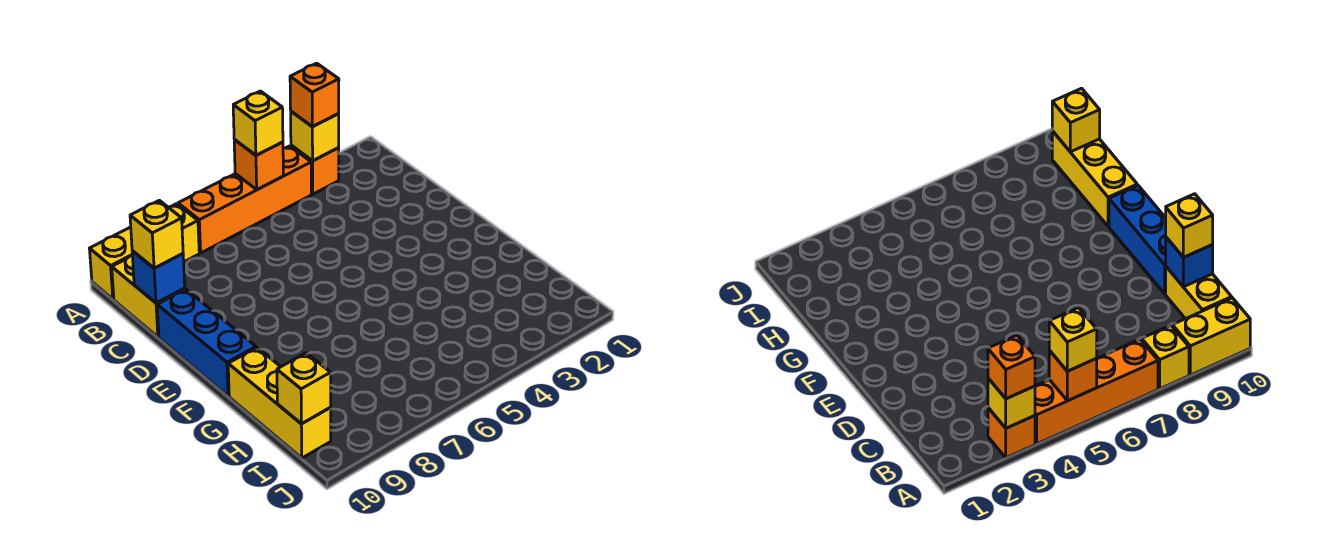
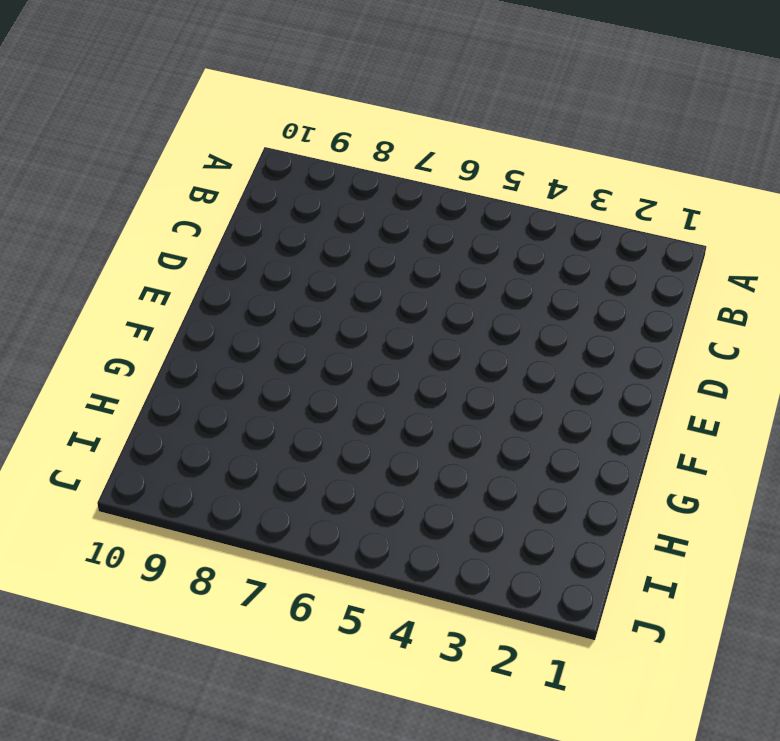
none -> orange brick A3 level 1
none -> orange brick A4:A7 level 1
none -> yellow brick A8 level 1

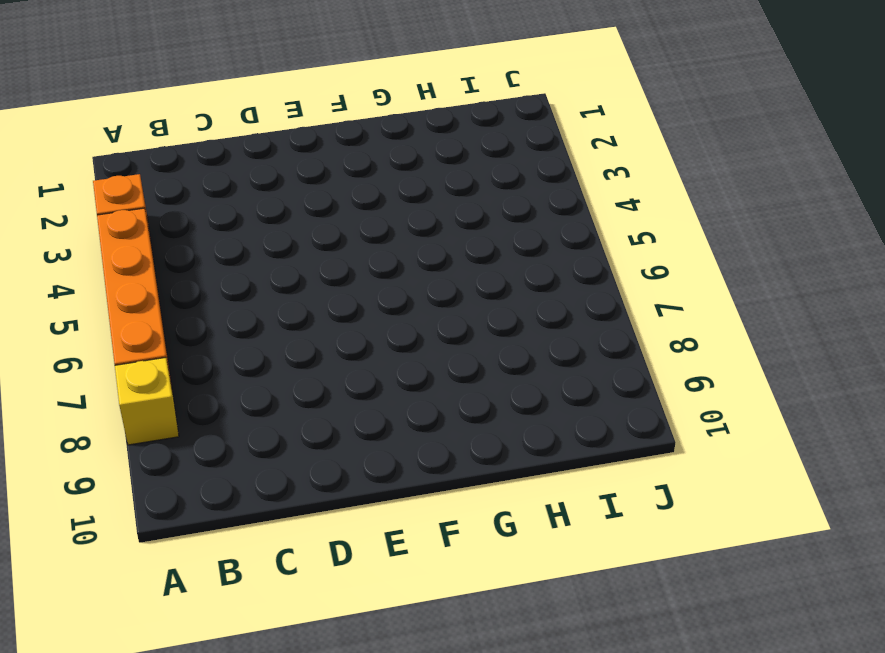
none -> yellow brick A9:A10 level 1
none -> yellow brick B10:C10 level 1
none -> blue brick D10:F10 level 1

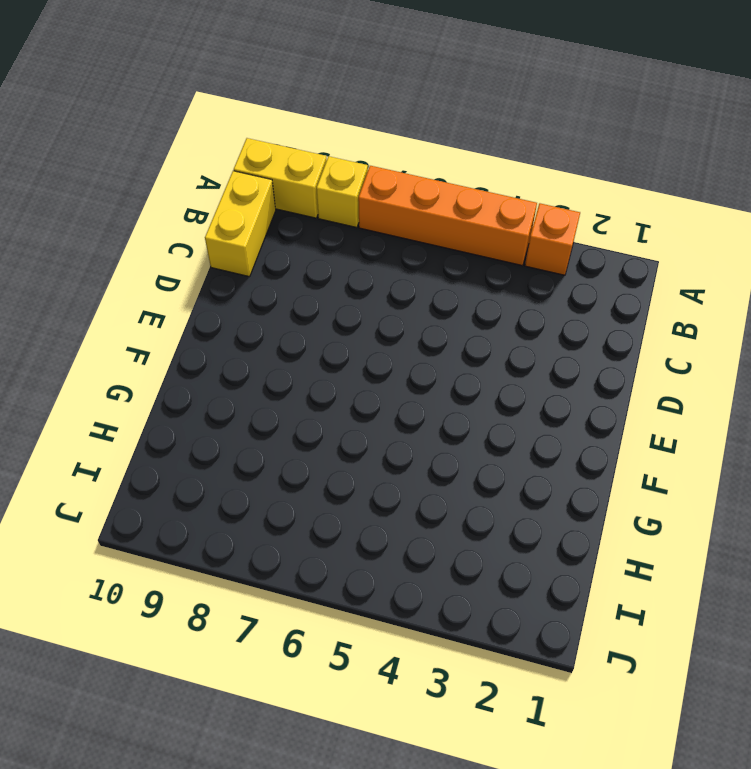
none -> blue brick D10:F10 level 1
none -> yellow brick G10:I10 level 1
none -> yellow brick A3 level 2

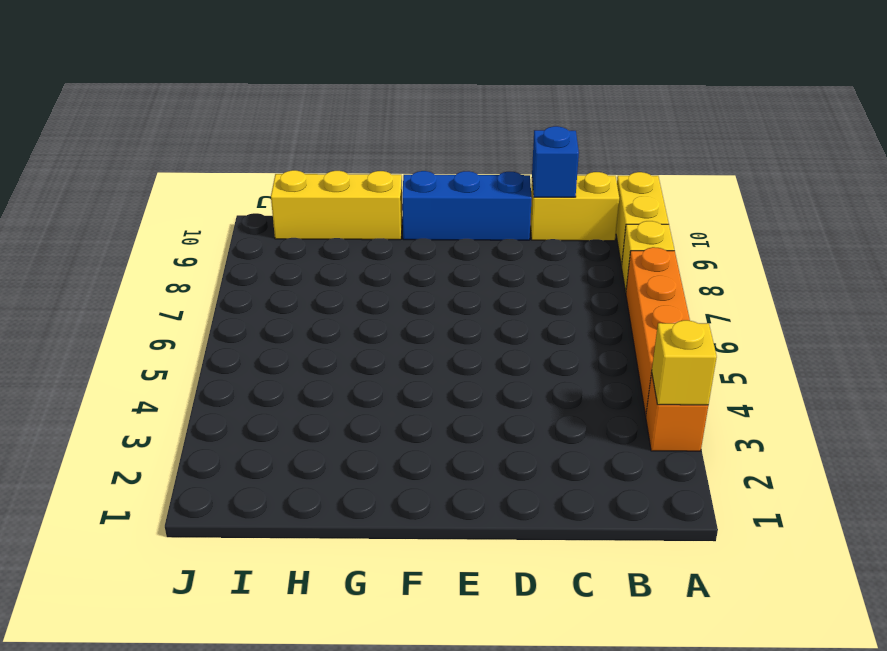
none -> orange brick A5 level 2
none -> yellow brick I10 level 2
none -> orange brick A3 level 3

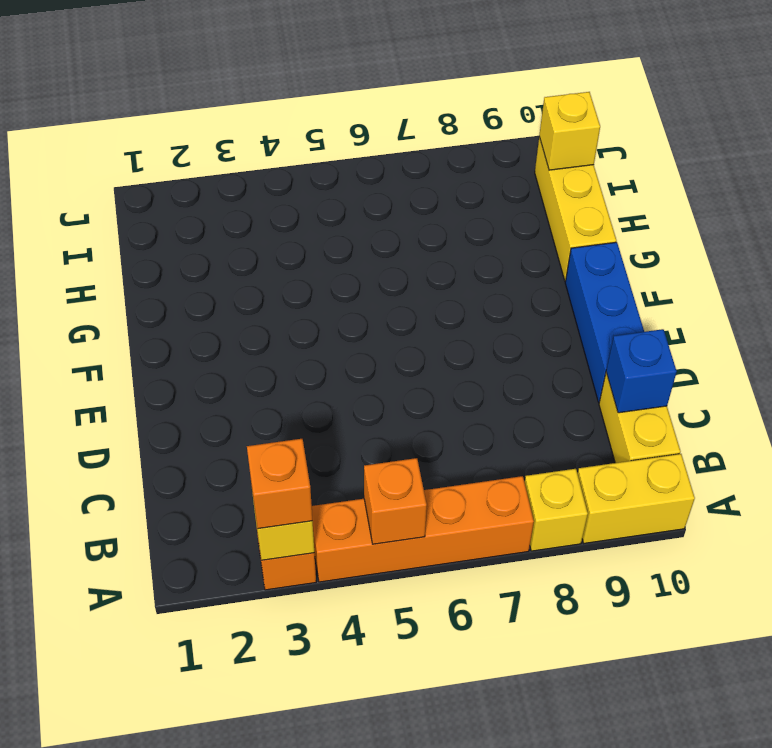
none -> yellow brick A5 level 3
none -> yellow brick C10 level 3

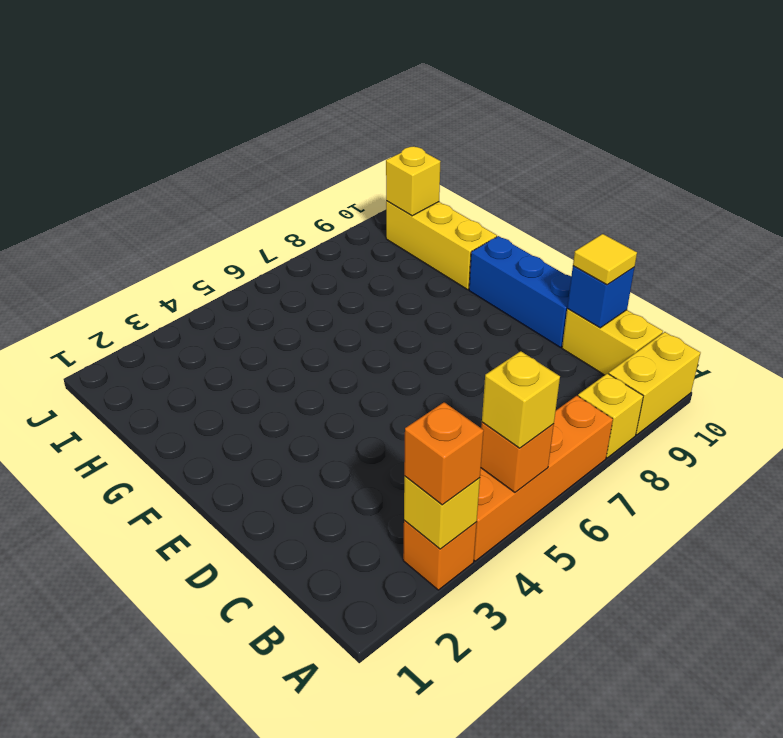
yellow tile C10 level 3 -> yellow brick C10 level 3

